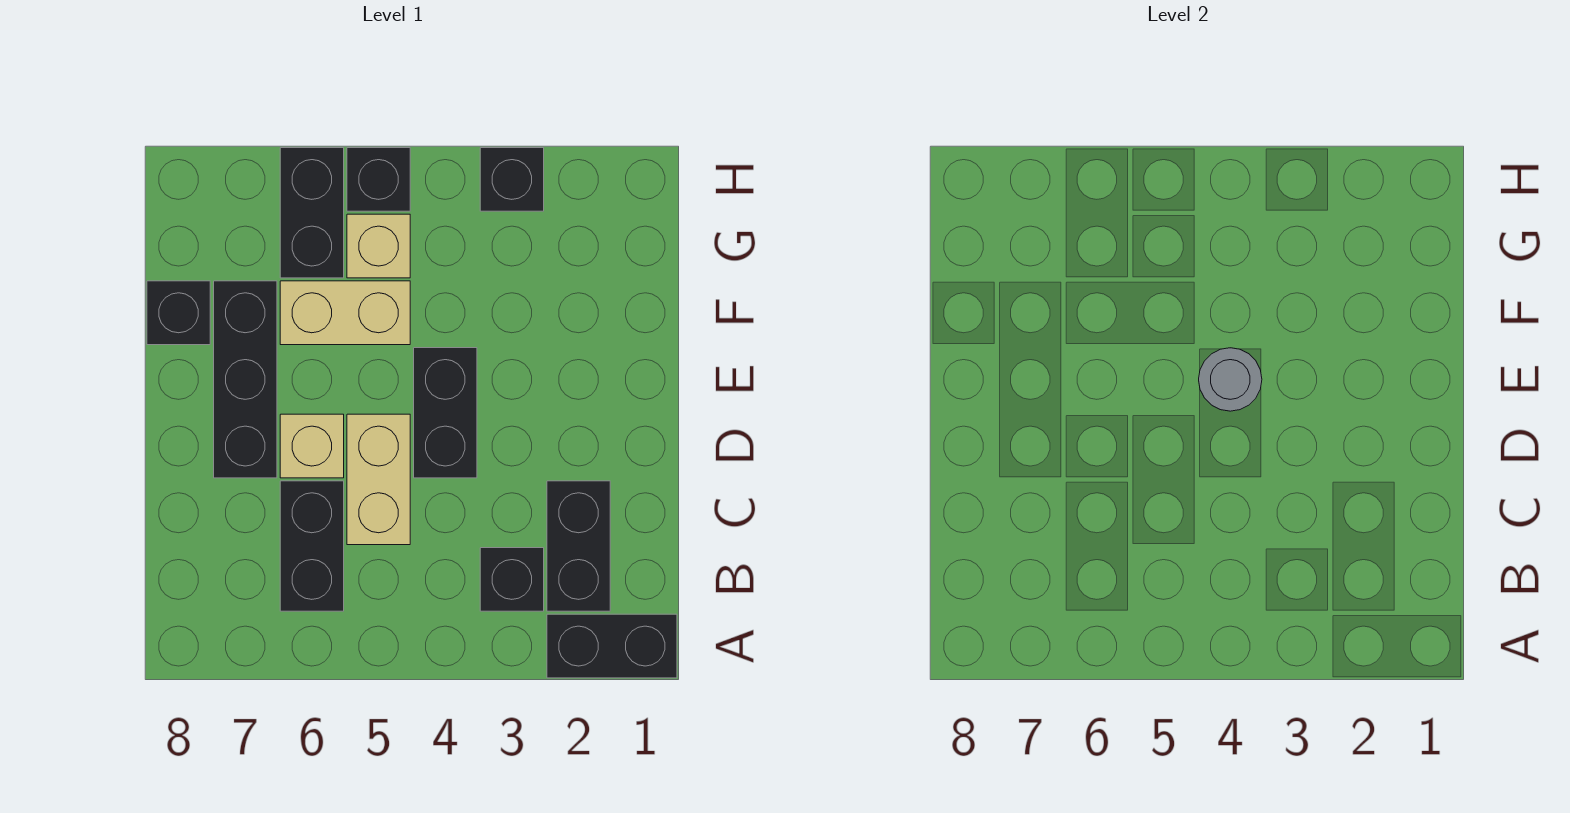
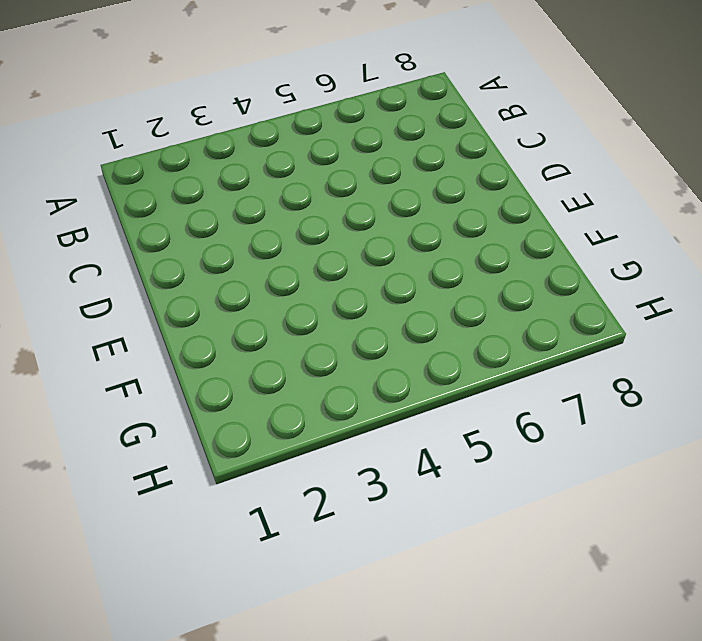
none -> black brick A1:A2 level 1
none -> black brick B2:C2 level 1
none -> black brick B3 level 1

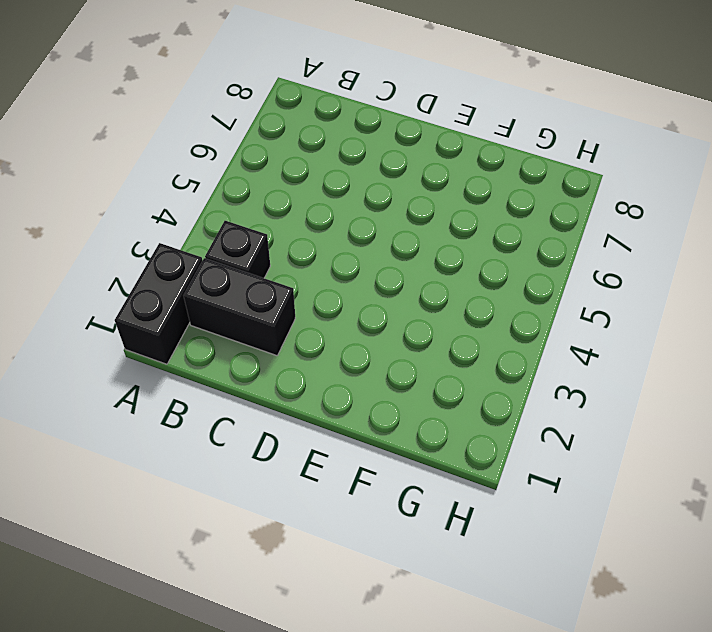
none -> black brick B6:C6 level 1
none -> tan brick C5:D5 level 1
none -> black brick D4:E4 level 1

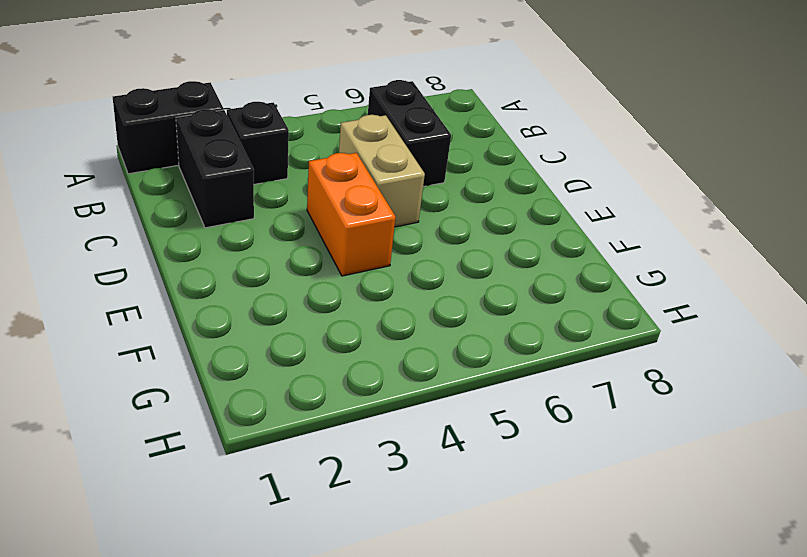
orange brick D4:E4 level 1 -> black brick D4:E4 level 1
none -> tan brick D6 level 1
none -> black brick D7:F7 level 1
none -> tan brick F5:F6 level 1

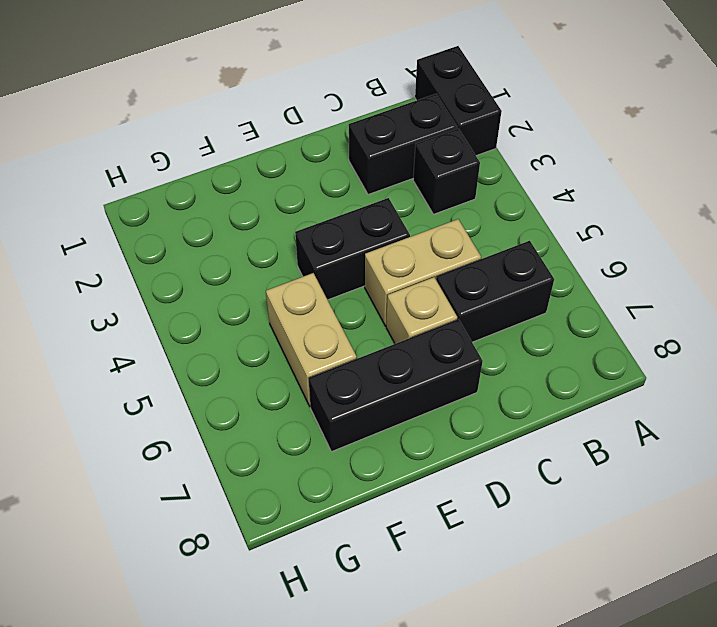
none -> black brick F8 level 1
none -> tan brick G5 level 1
none -> black brick G6:H6 level 1

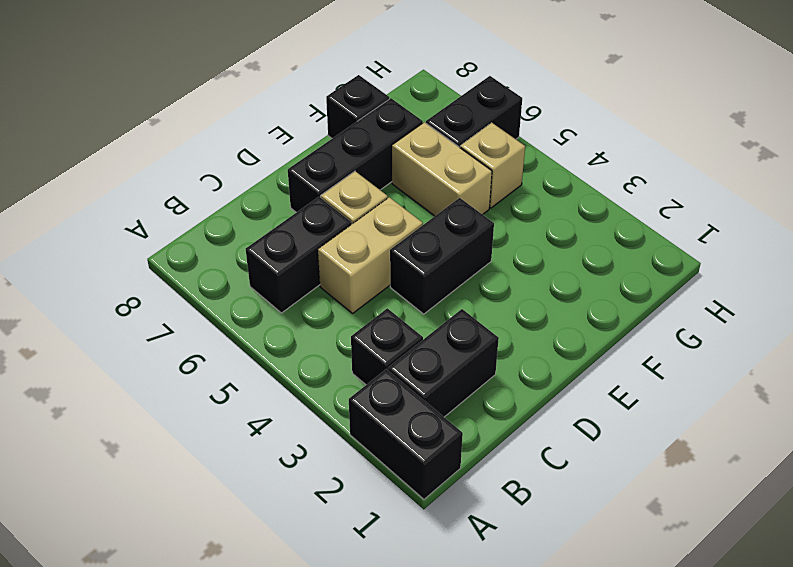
none -> black brick H3 level 1
none -> black brick H5 level 1
none -> grey round brick E4 level 2

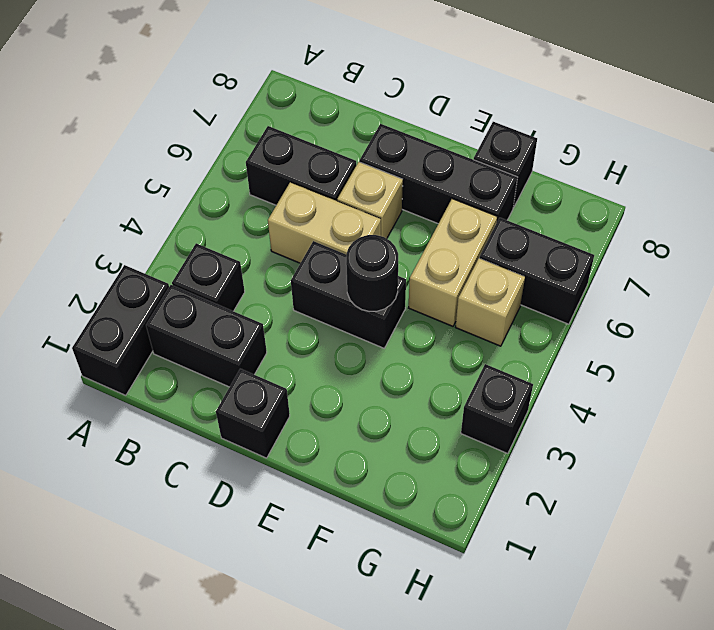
black brick D1 level 1 -> black brick H5 level 1
black round brick E4 level 2 -> grey round brick E4 level 2

